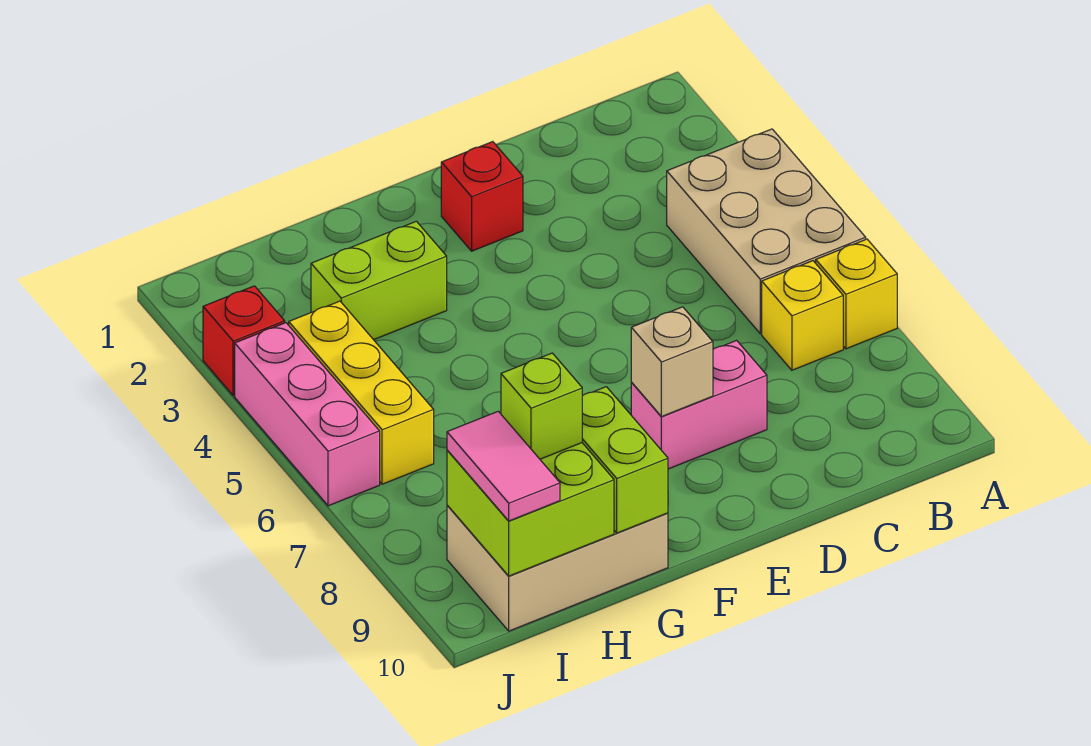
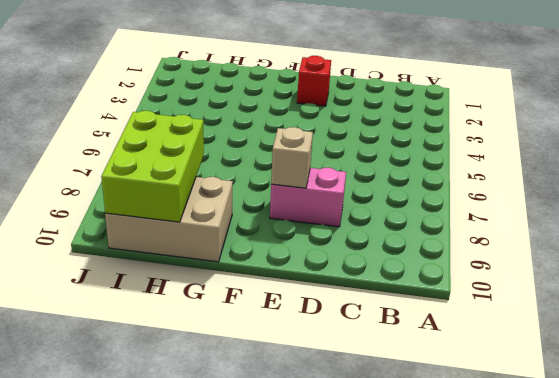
lime brick H8:I10 level 2 -> lime brick H9:I10 level 2
none -> tan brick A4:B6 level 1
none -> yellow brick A7 level 1
none -> yellow brick B7 level 1

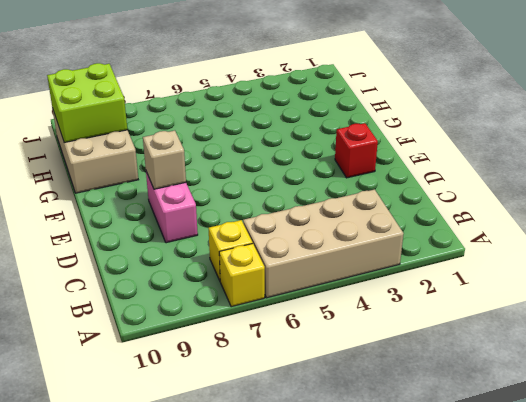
tan brick A3:B6 level 1 -> tan brick A4:B6 level 1
none -> lime brick G3:H3 level 1
none -> yellow brick I4:I6 level 1
none -> red brick J3 level 1

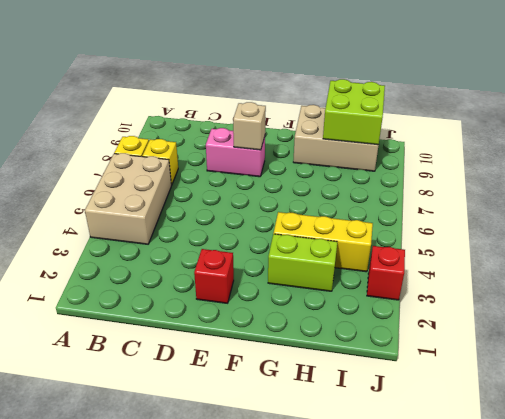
yellow brick G4:I4 level 1 -> yellow brick I4:I6 level 1
none -> pink brick J4:J6 level 1
none -> lime brick G9:G10 level 2
none -> lime brick H9 level 3

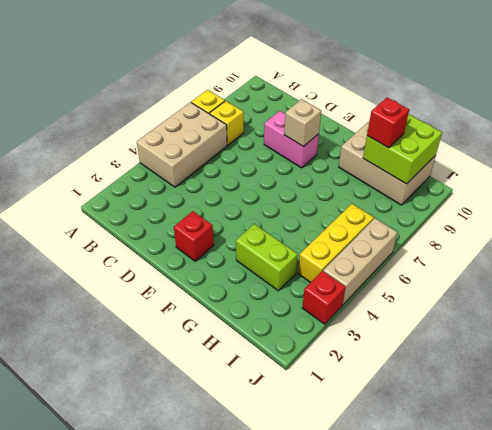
red brick H9 level 3 -> lime brick H9 level 3
tan brick J4:J6 level 1 -> pink brick J4:J6 level 1
none -> lime brick G9:G10 level 2
none -> pink tile I9:I10 level 3

